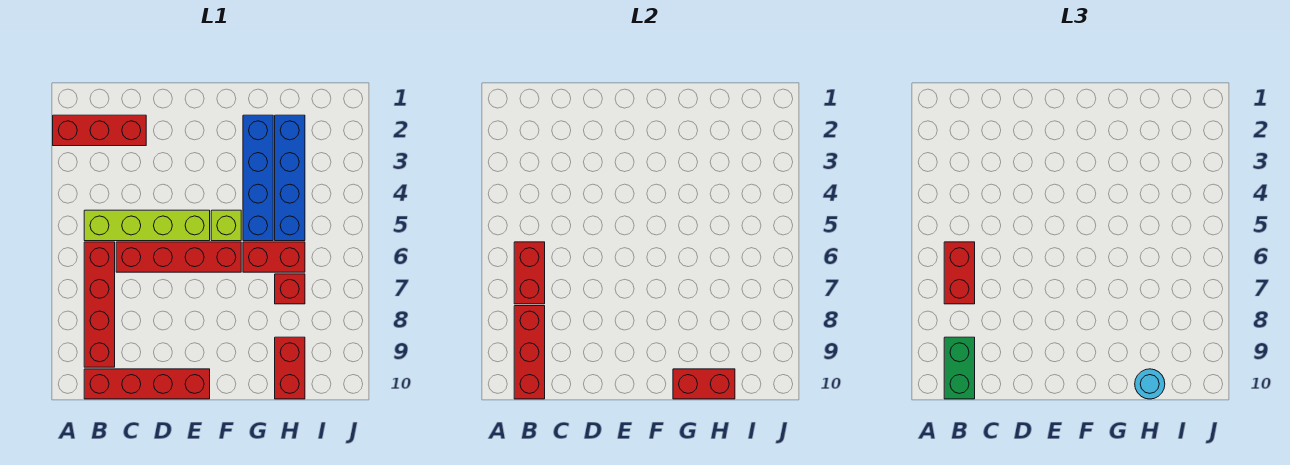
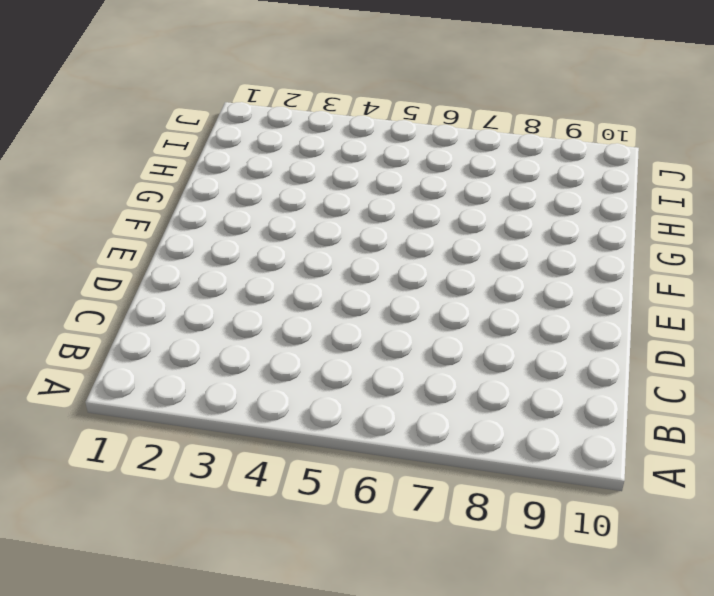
none -> red brick A2:C2 level 1
none -> lime brick B5:E5 level 1
none -> red brick B6:B9 level 1

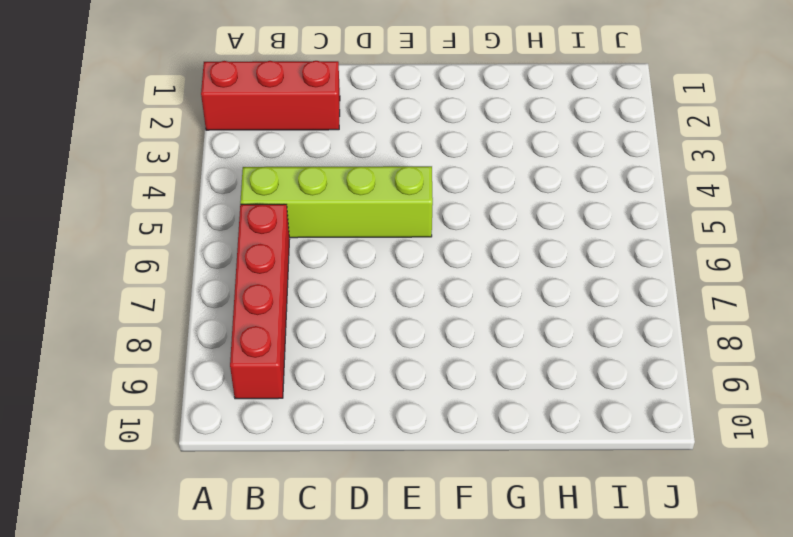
none -> red brick B10:E10 level 1
none -> red brick C6:F6 level 1
none -> lime brick F5 level 1

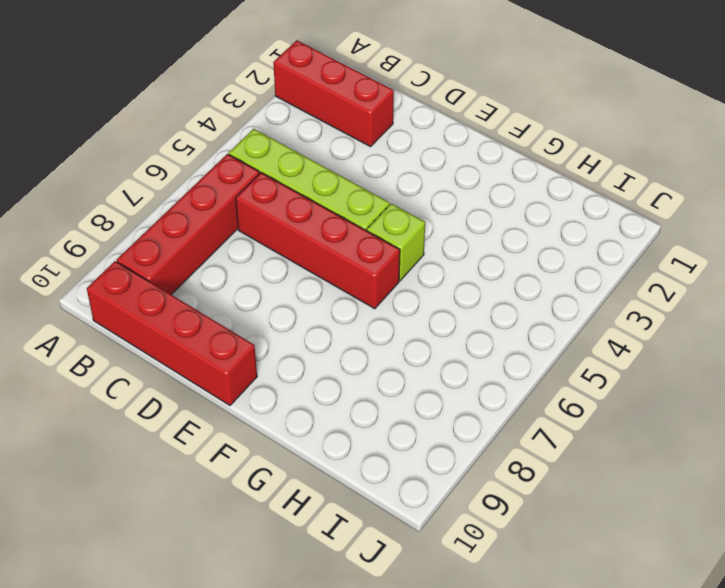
none -> blue brick G2:G5 level 1
none -> red brick G6:H6 level 1
none -> blue brick H2:H5 level 1

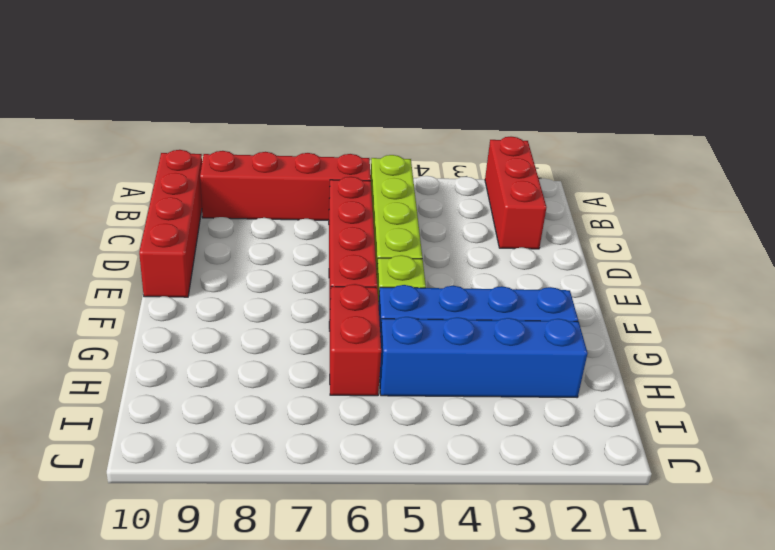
none -> red brick H7 level 1
none -> red brick H9:H10 level 1
none -> red brick B6:B7 level 2

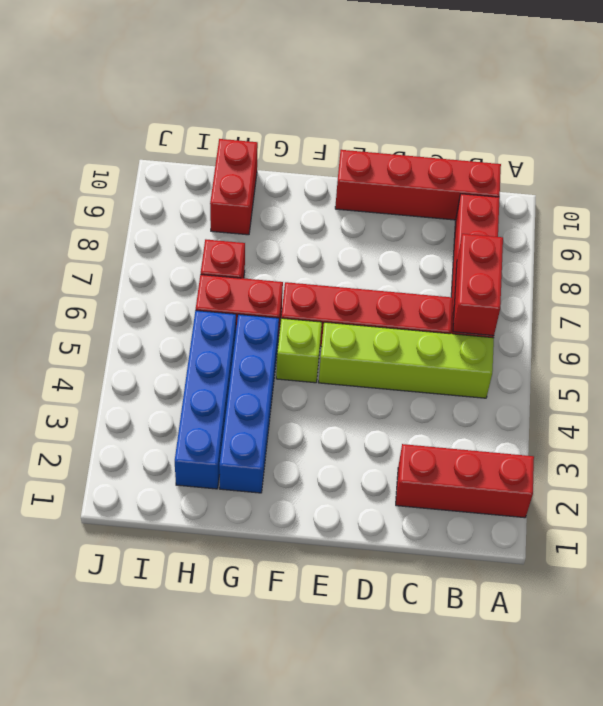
none -> red brick B8:B10 level 2
none -> red brick G10:H10 level 2
none -> red brick B6:B7 level 3

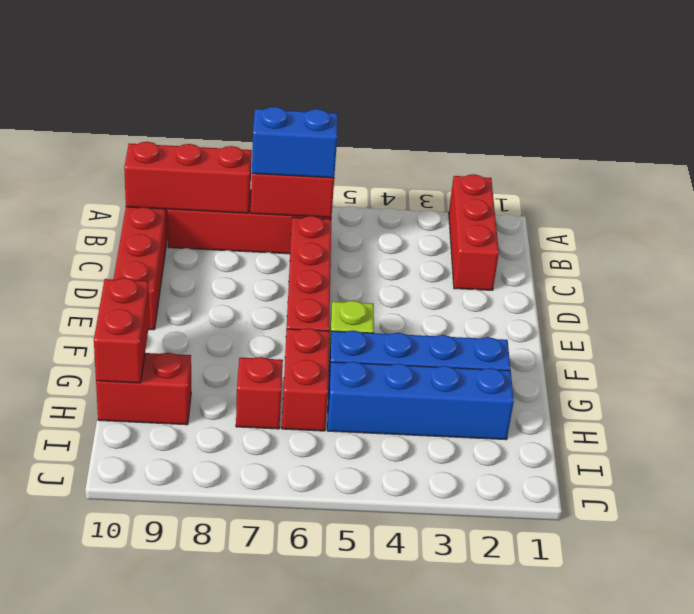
blue brick B6:B7 level 3 -> red brick B6:B7 level 3
none -> lime brick B5:E5 level 1
none -> green brick B9:B10 level 3
none -> cyan round brick H10 level 3

